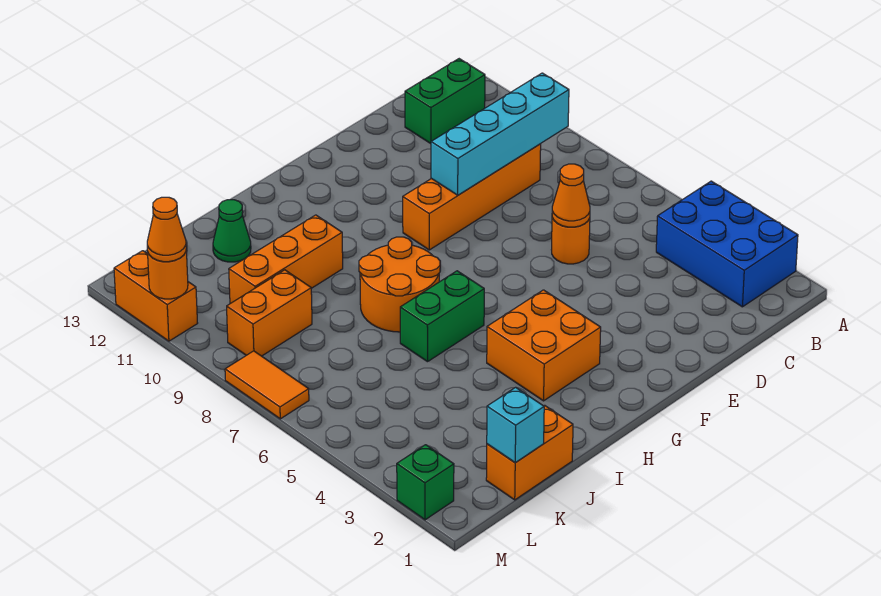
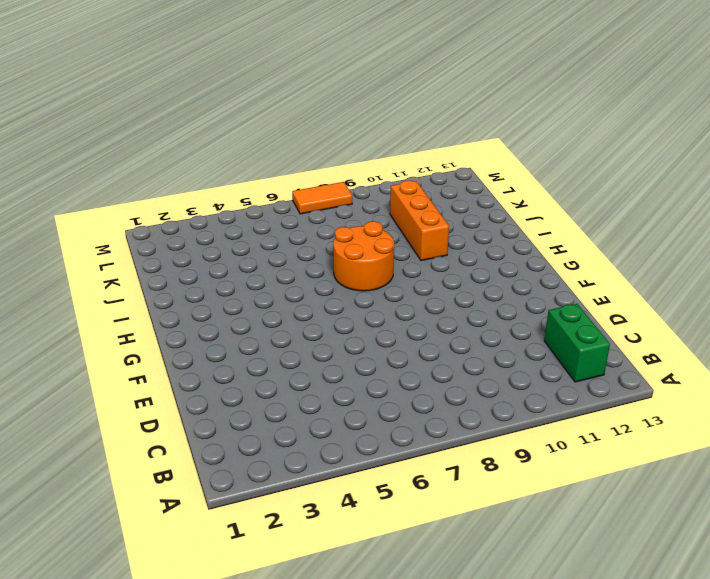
none -> blue brick A2:B4 level 1
none -> orange brick C9:F9 level 1
none -> orange round brick D6 level 1

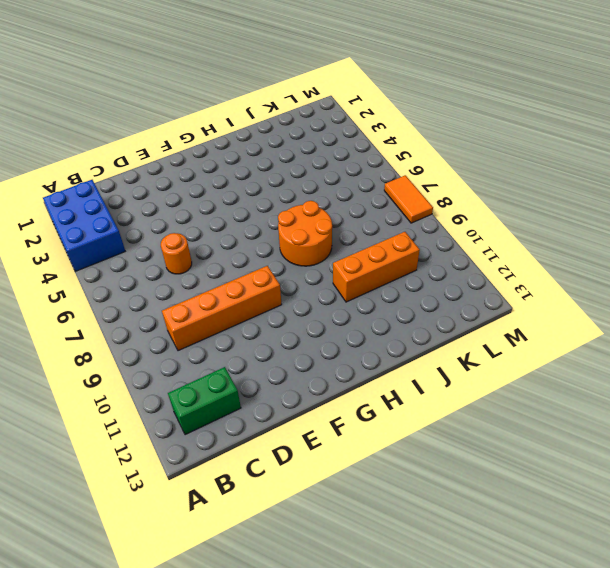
none -> orange brick G3:H4 level 1
none -> green brick H6:I6 level 1
none -> orange brick J1:K1 level 1

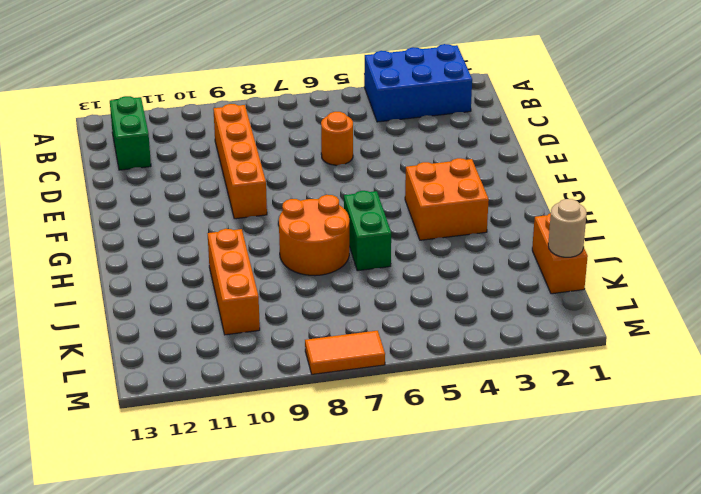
tan round brick K1 level 2 -> cyan brick K1 level 2
none -> green cone J12 level 1
none -> orange brick K9:L9 level 1
none -> green brick M2 level 1

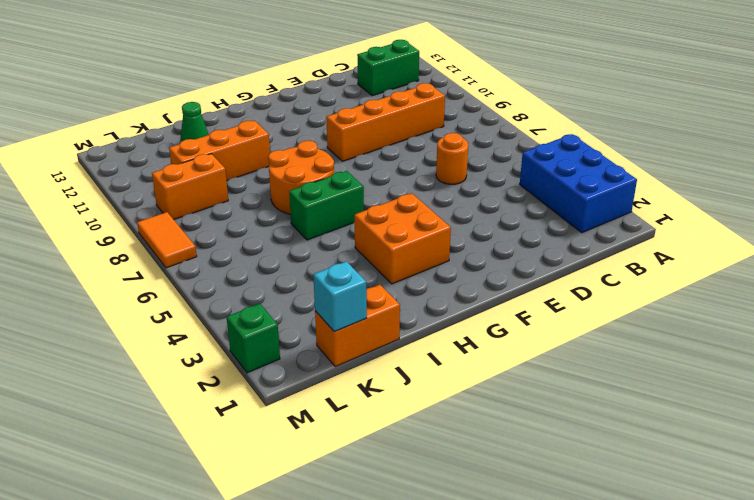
none -> orange brick M11:M12 level 1
none -> cyan brick B9:E9 level 2
none -> orange cone D6 level 2

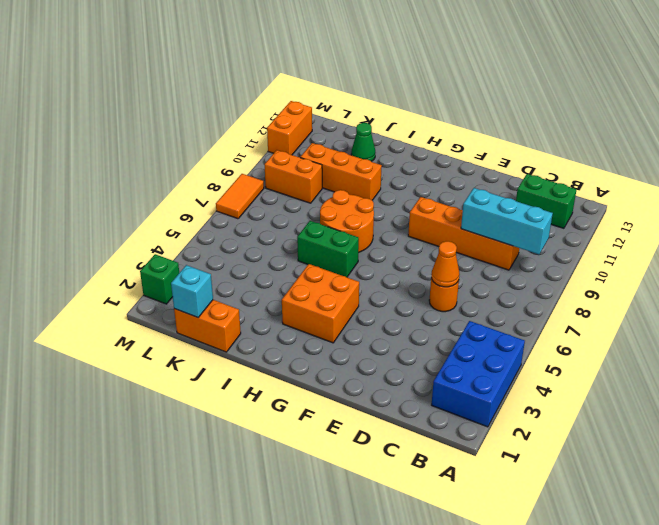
cyan brick B9:D9 level 2 -> cyan brick B9:E9 level 2
none -> orange round brick M11 level 2
none -> orange cone M11 level 3

